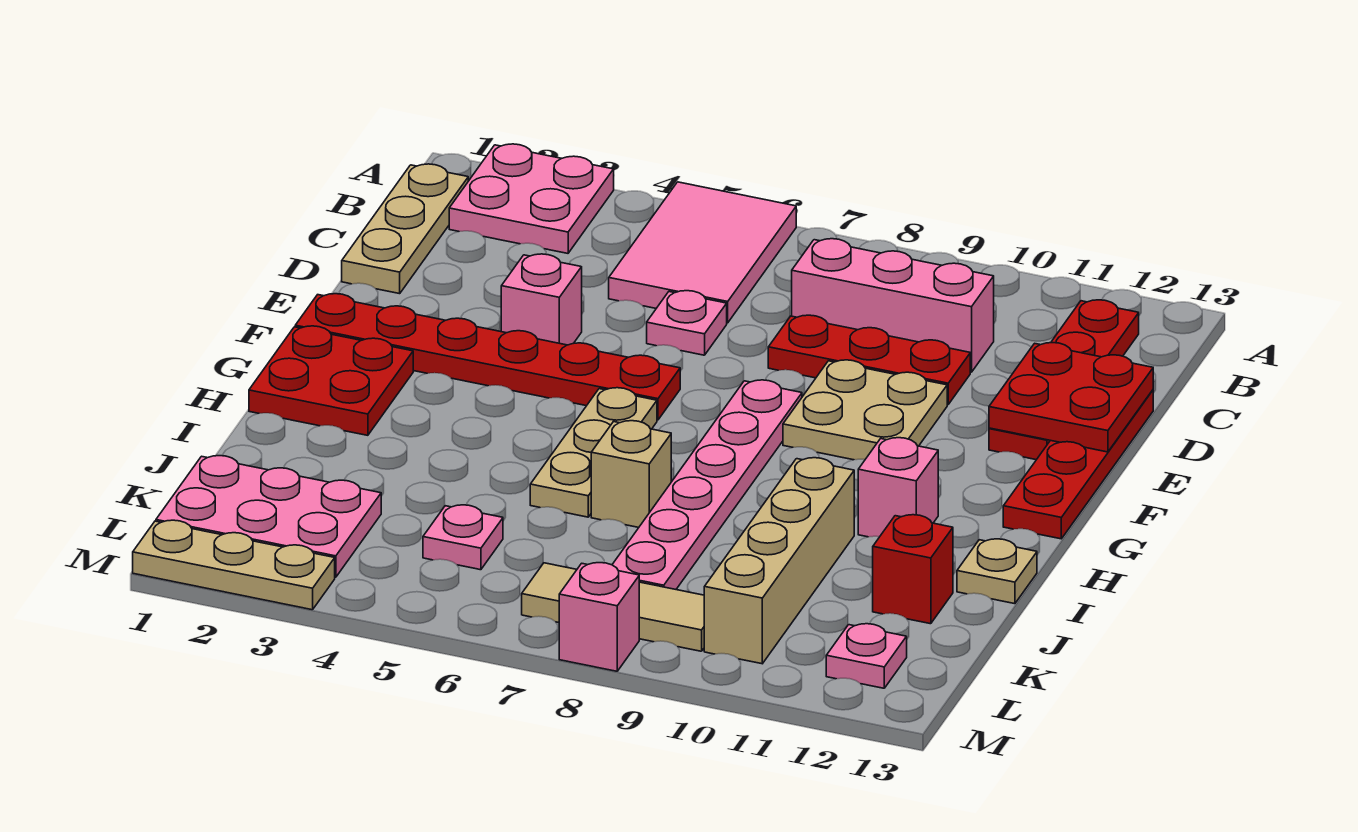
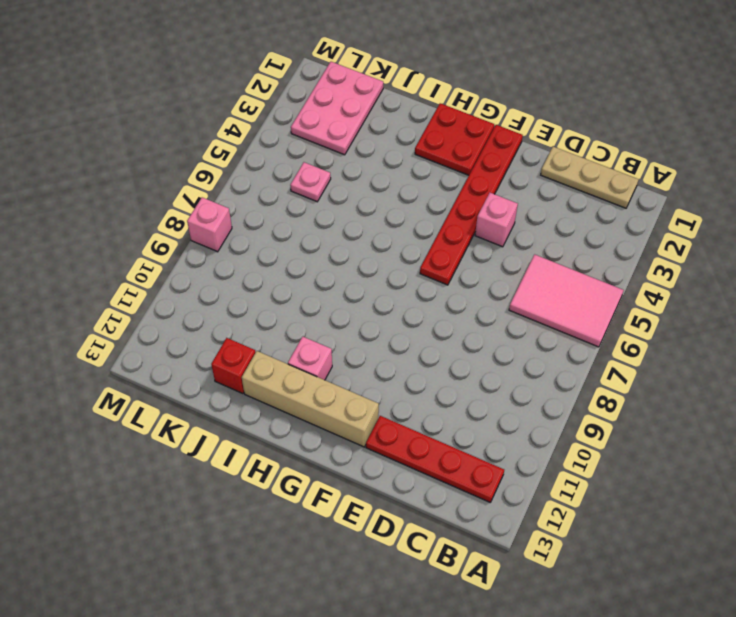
tan brick F12:I12 level 1 -> tan brick I10:L10 level 1
none -> pink plate A2:B3 level 1
none -> pink brick C8:C10 level 1
none -> pink plate D6 level 1

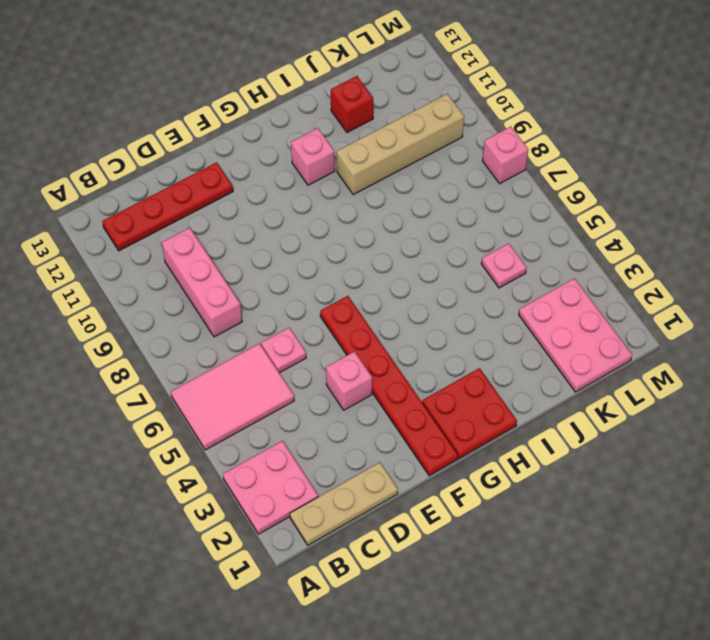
none -> red plate D8:D10 level 1
none -> red plate D13:G13 level 1
none -> tan plate E9:F10 level 1

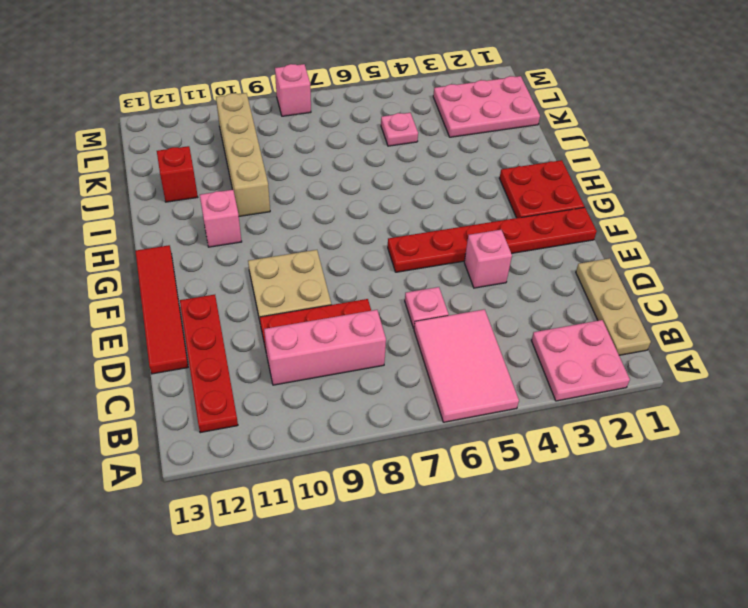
red tile D13:G13 level 1 -> red plate D13:G13 level 1
none -> pink plate F8:K8 level 1
none -> tan plate G6:I6 level 1
none -> tan brick I7 level 1

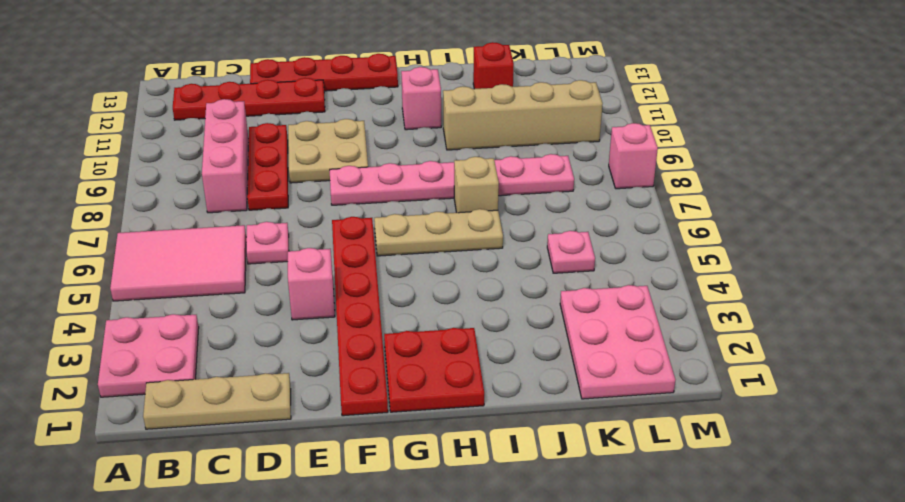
none -> tan plate I13 level 1
none -> tan tile L7:L9 level 1
none -> pink plate L12 level 1

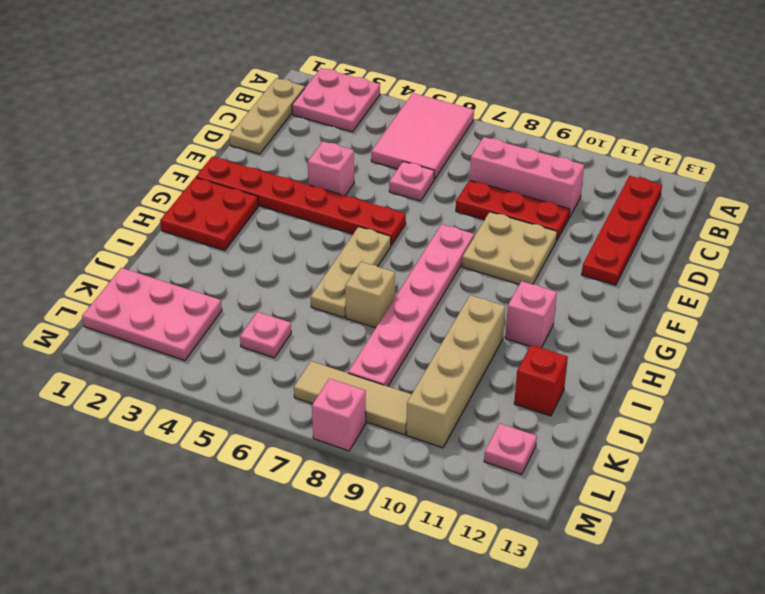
none -> red plate D13:G13 level 1
none -> tan plate I13 level 1
none -> tan plate M1:M3 level 1

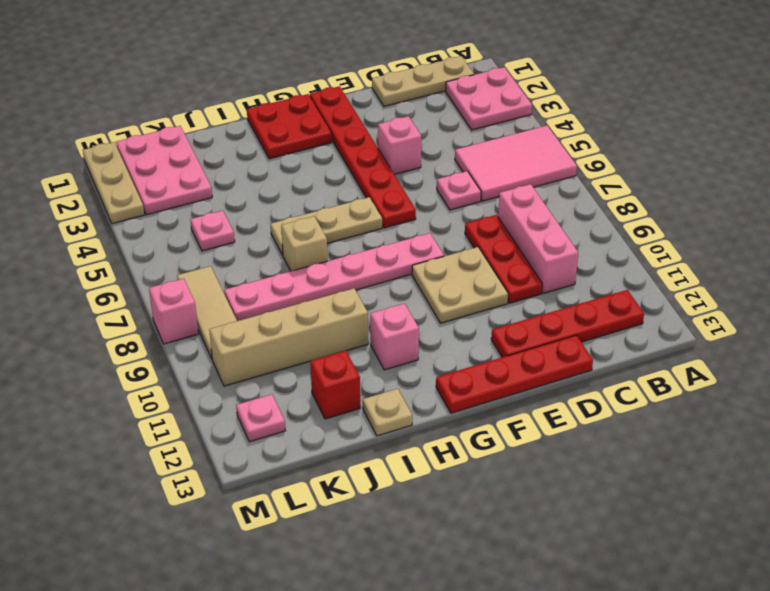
none -> red plate D12:E13 level 2

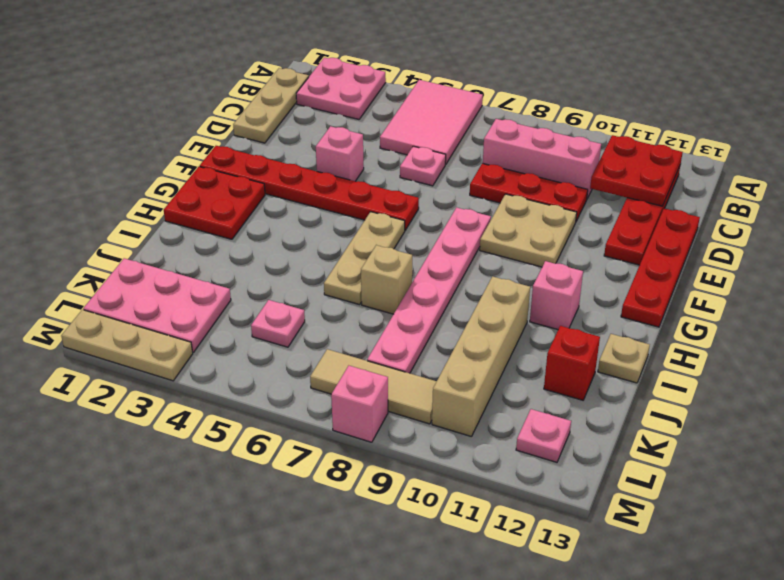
red plate B11:C12 level 2 -> red plate D12:E13 level 2

